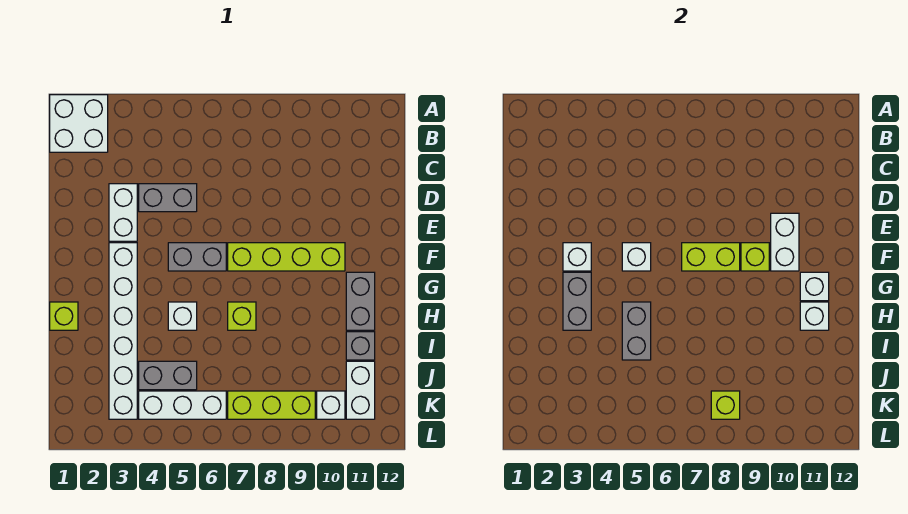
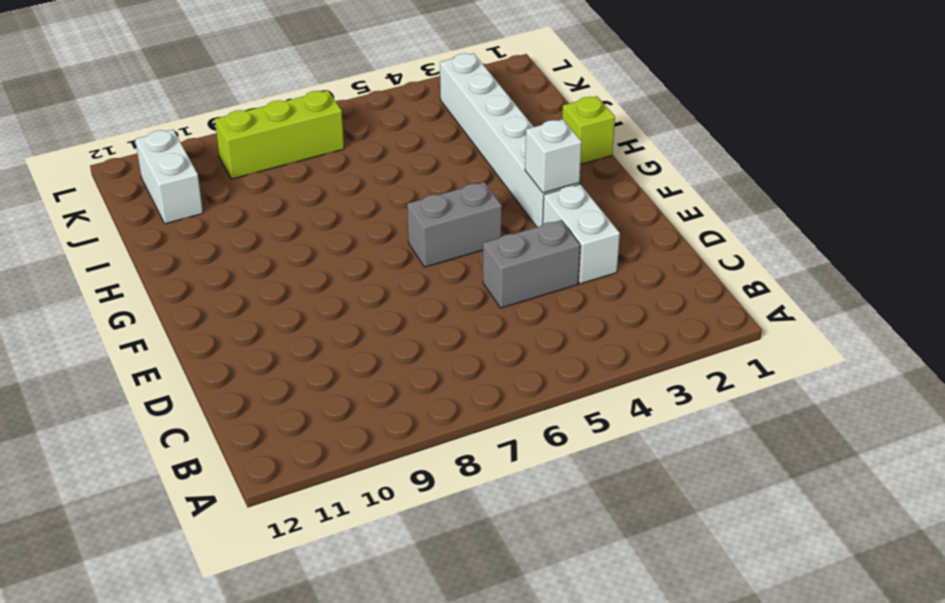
none -> white brick A1:B2 level 1
none -> lime brick F7:F10 level 1
none -> grey brick G11:H11 level 1

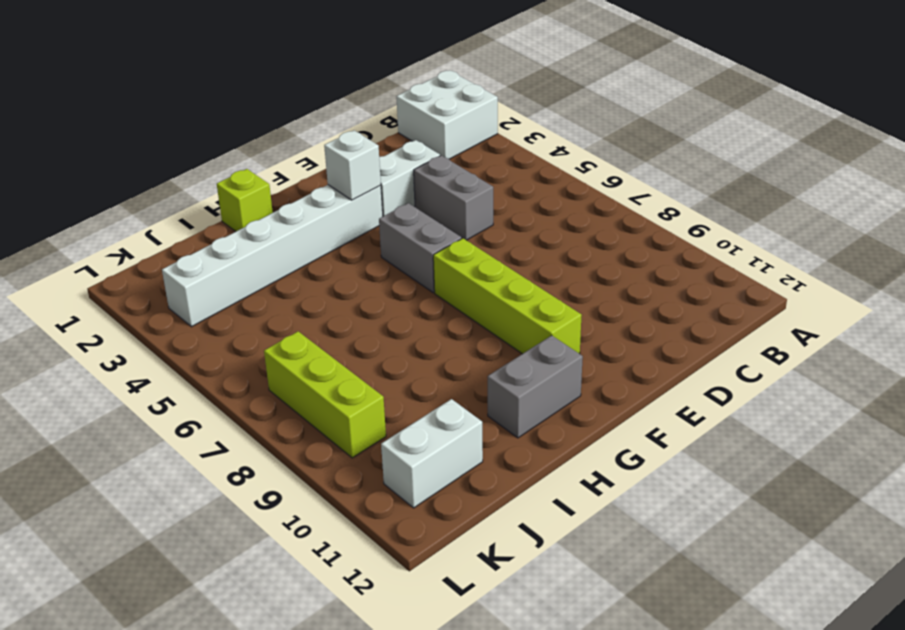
none -> white brick H5 level 1
none -> lime brick H7 level 1
none -> grey brick I11 level 1

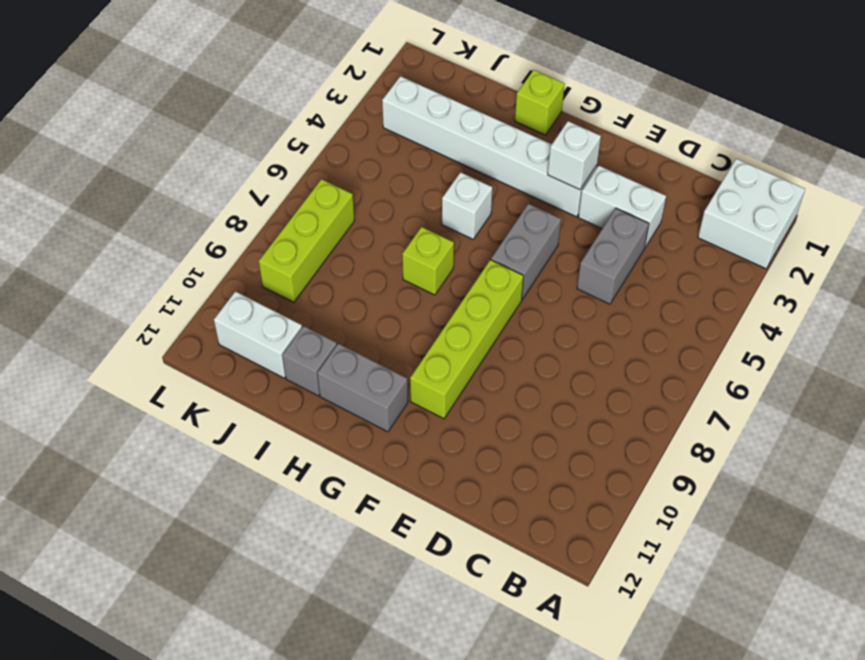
none -> grey brick J4:J5 level 1
none -> white brick K4:K6 level 1
none -> white brick K10 level 1

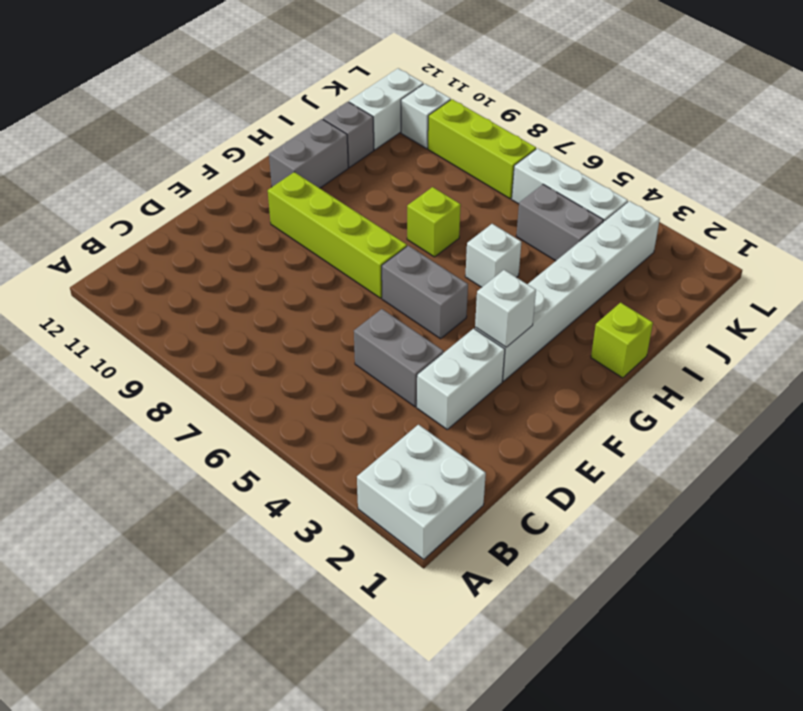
none -> white brick E10:F10 level 2
none -> white brick F5 level 2
none -> lime brick F7:F8 level 2

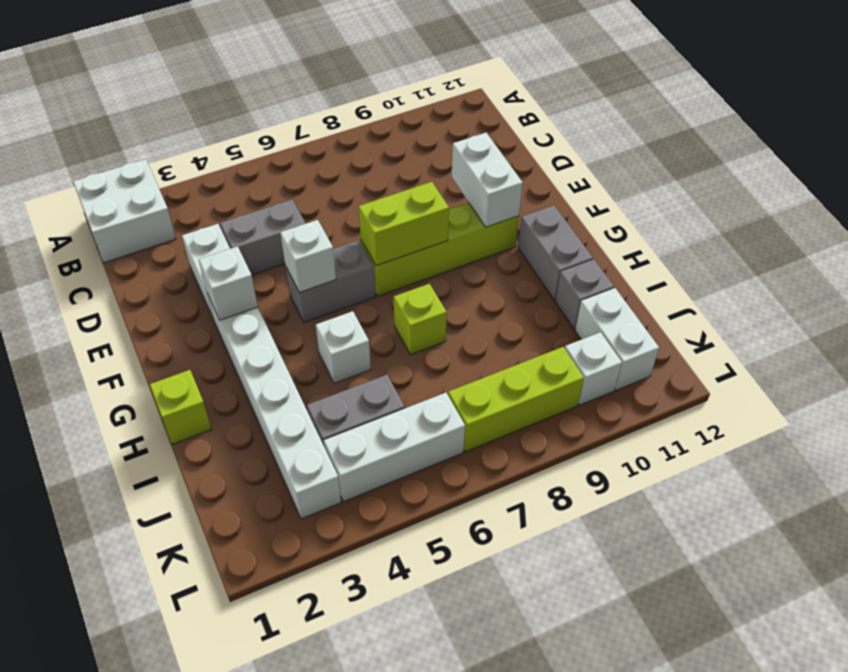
none -> lime brick F9 level 2
none -> grey brick G3:H3 level 2
none -> white brick G11 level 2

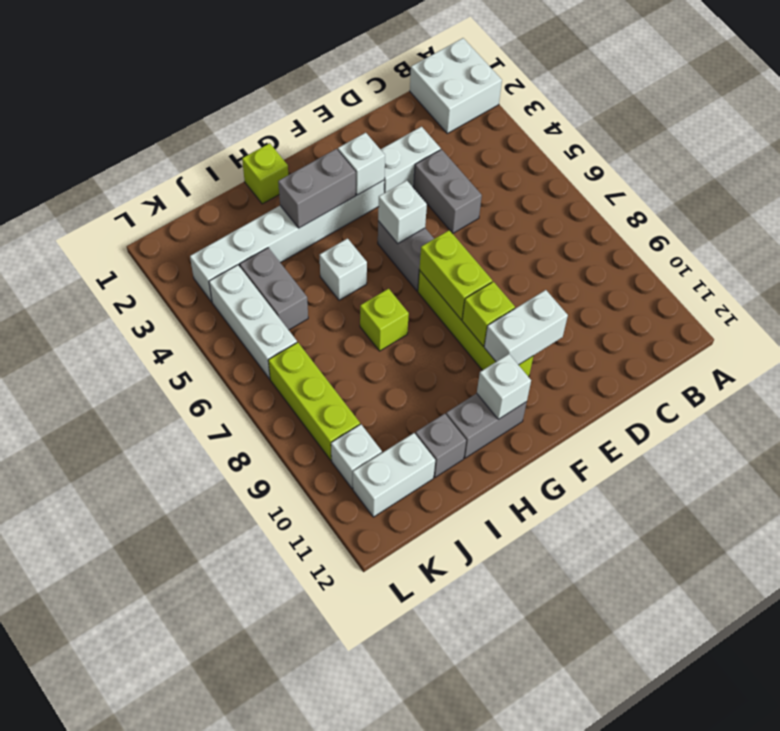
none -> grey brick H5:I5 level 2
none -> white brick H11 level 2
none -> lime brick K8 level 2

